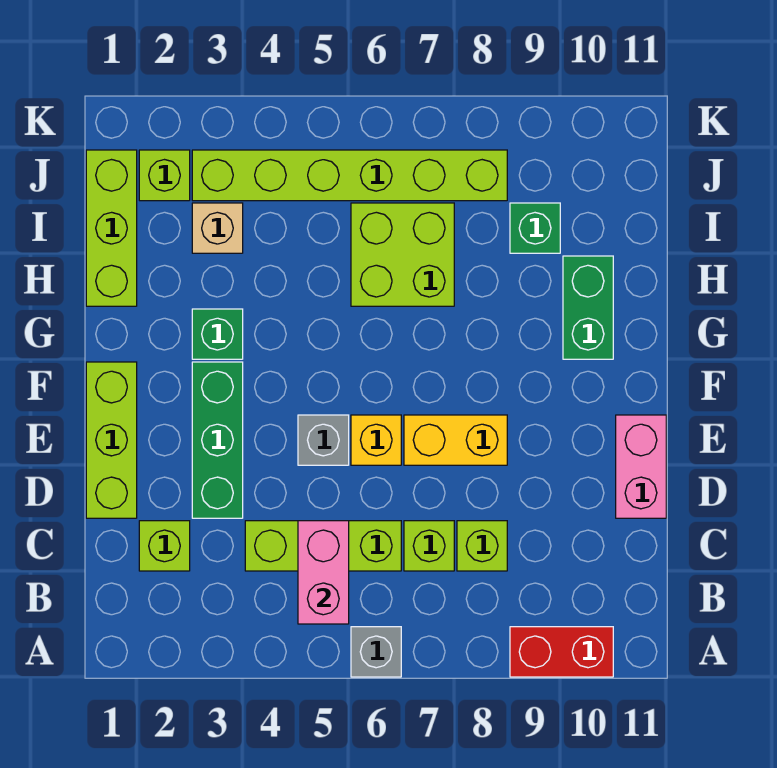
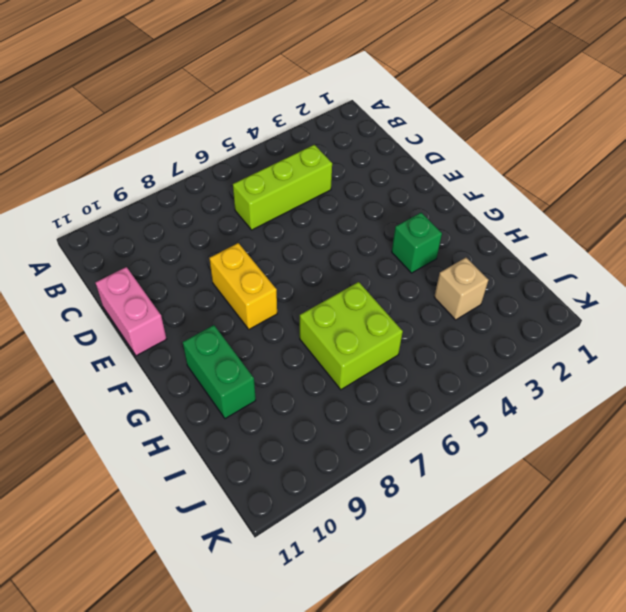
yellow brick E8:F8 level 1 -> yellow brick E7:E8 level 1
none -> grey brick A6 level 1
none -> red brick A9:A10 level 1
none -> lime brick C2 level 1

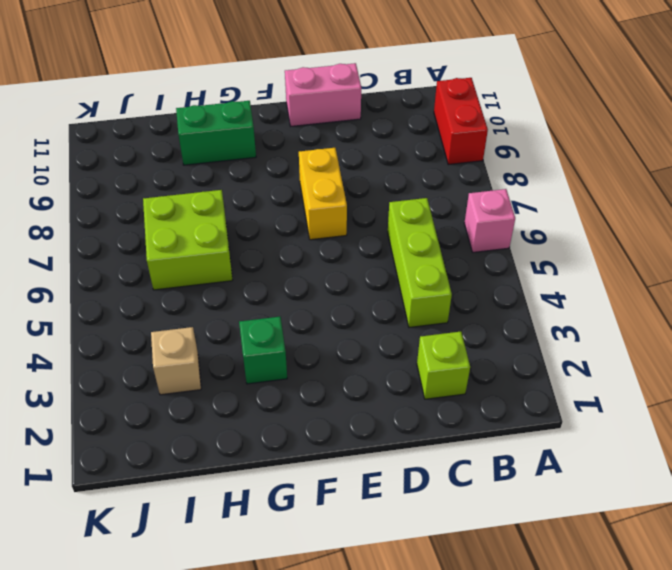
pink brick A6 level 1 -> grey brick A6 level 1
none -> lime brick C7 level 1
none -> lime brick C8 level 1
none -> lime brick D1:F1 level 1

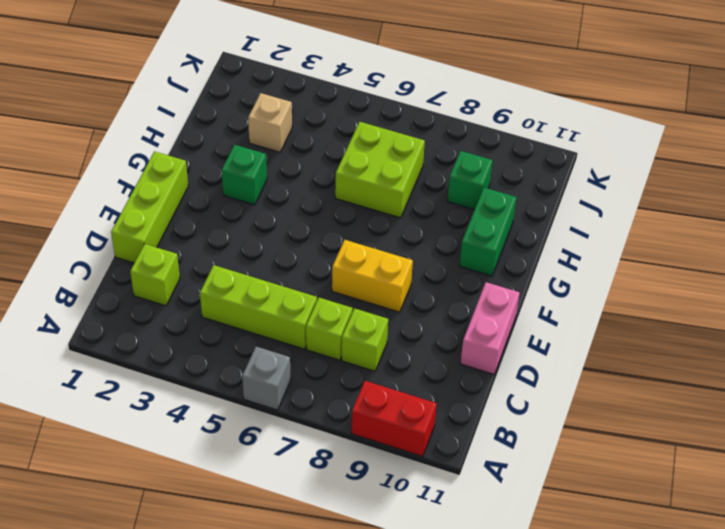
none -> green brick D3:F3 level 1
none -> grey brick E5 level 1
none -> yellow brick E6 level 1

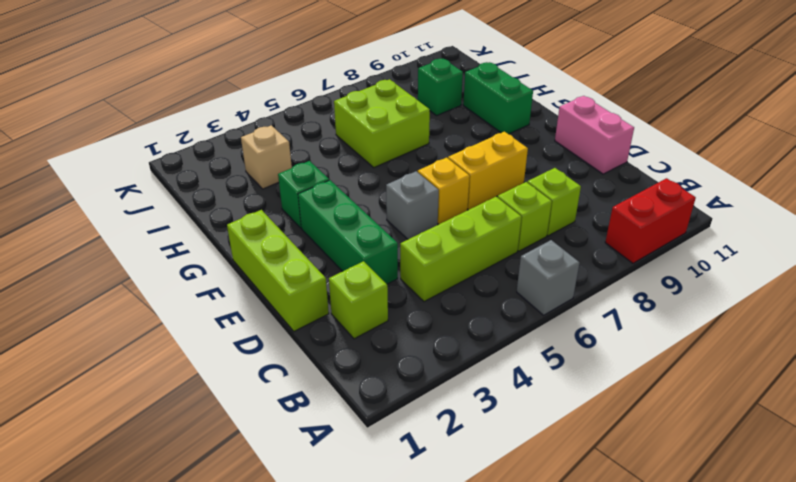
none -> lime brick H1:J1 level 1
none -> lime brick J2 level 1
none -> lime brick J3:J8 level 1

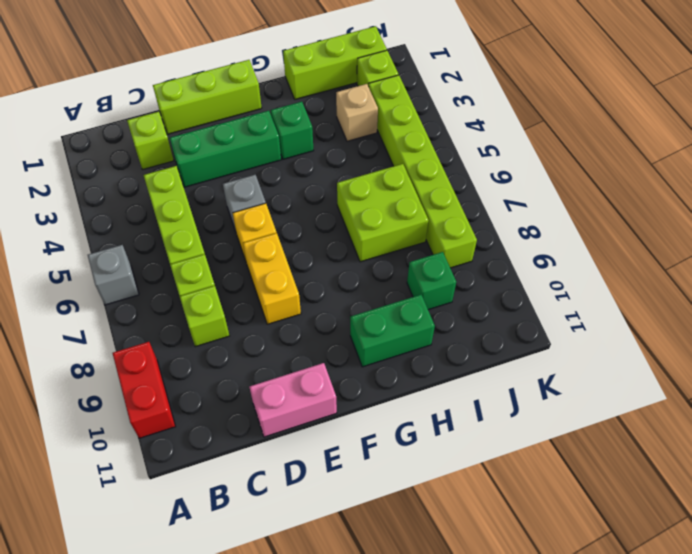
none -> pink brick B5:C5 level 2

